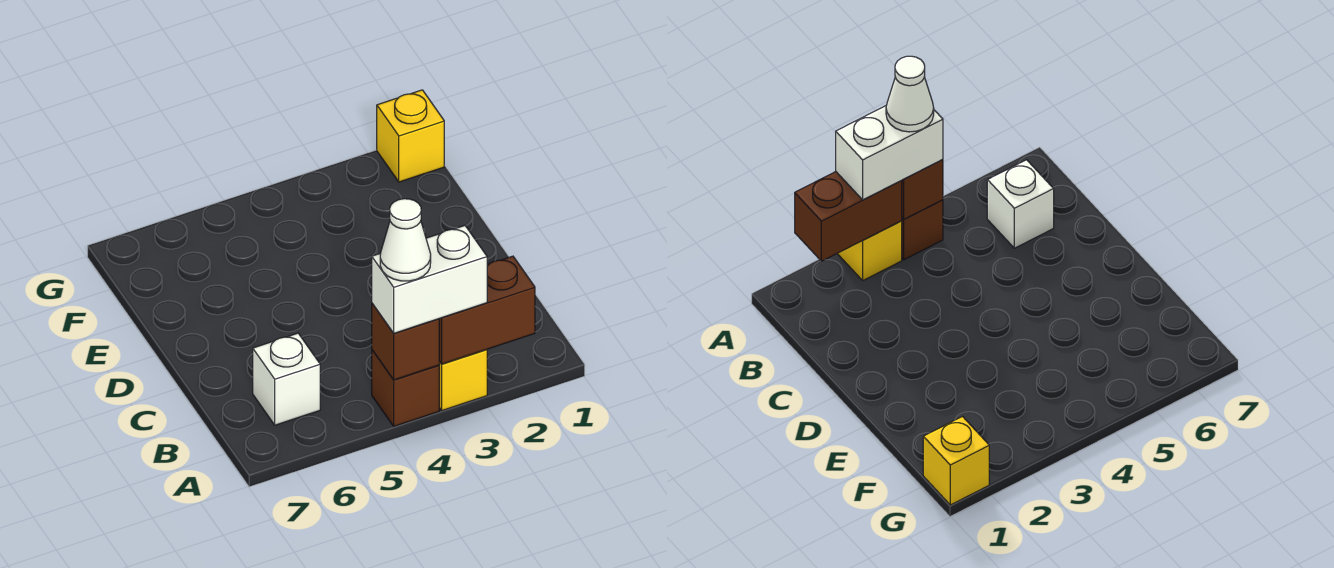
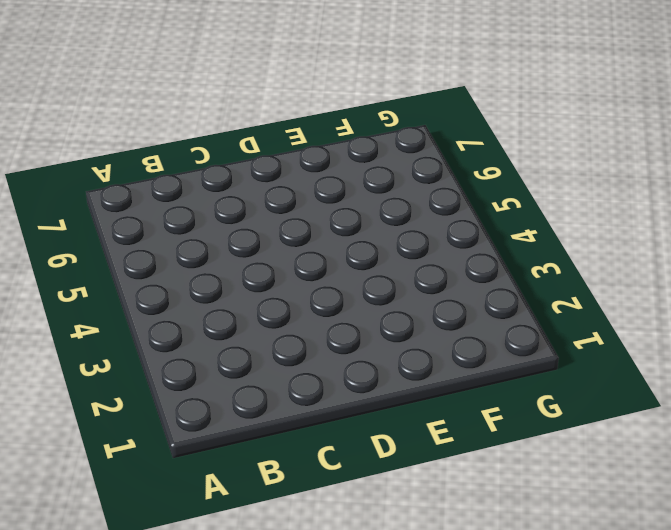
none -> yellow brick A3 level 1
none -> brown brick A4 level 1

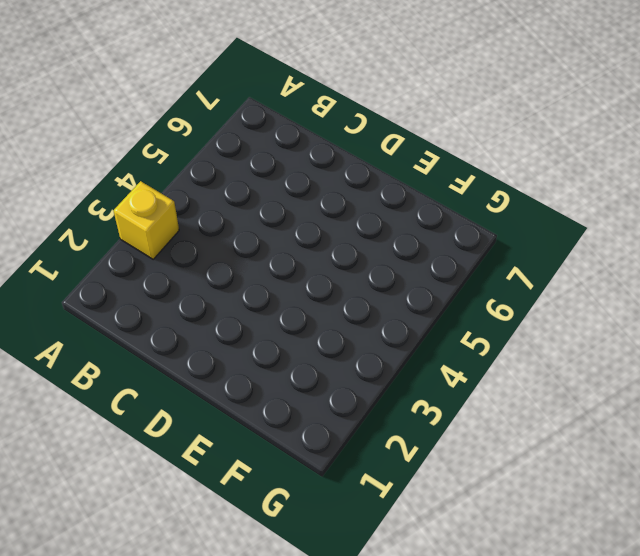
none -> brown brick A4 level 1
none -> white brick B6 level 1

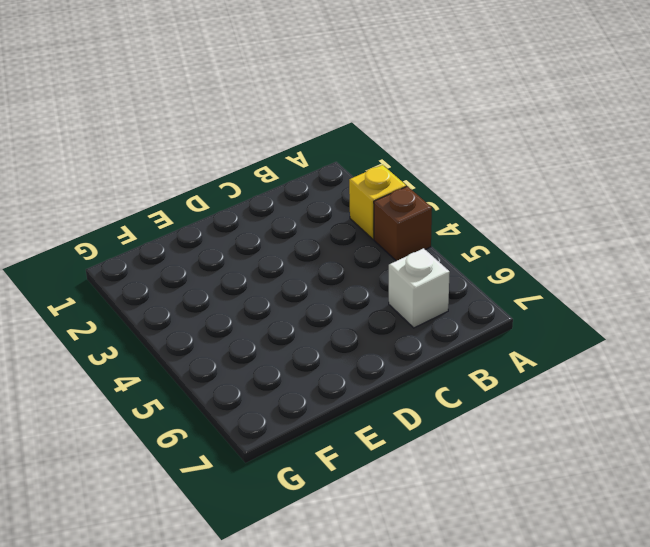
none -> yellow brick G1 level 1
none -> brown brick A2:A3 level 2

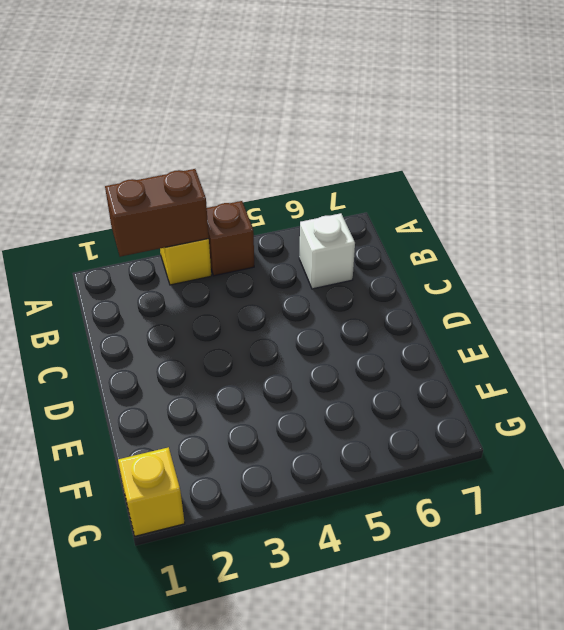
none -> brown brick A4 level 2
none -> white brick A3:A4 level 3

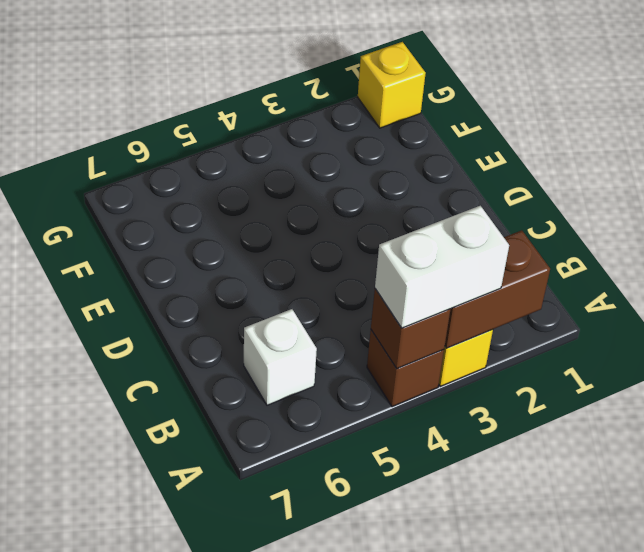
none -> white cone A4 level 4

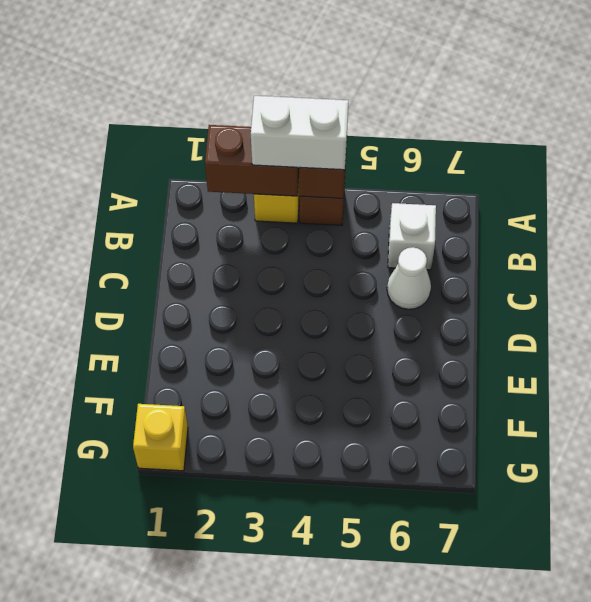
white cone C6 level 1 -> white cone A4 level 4

